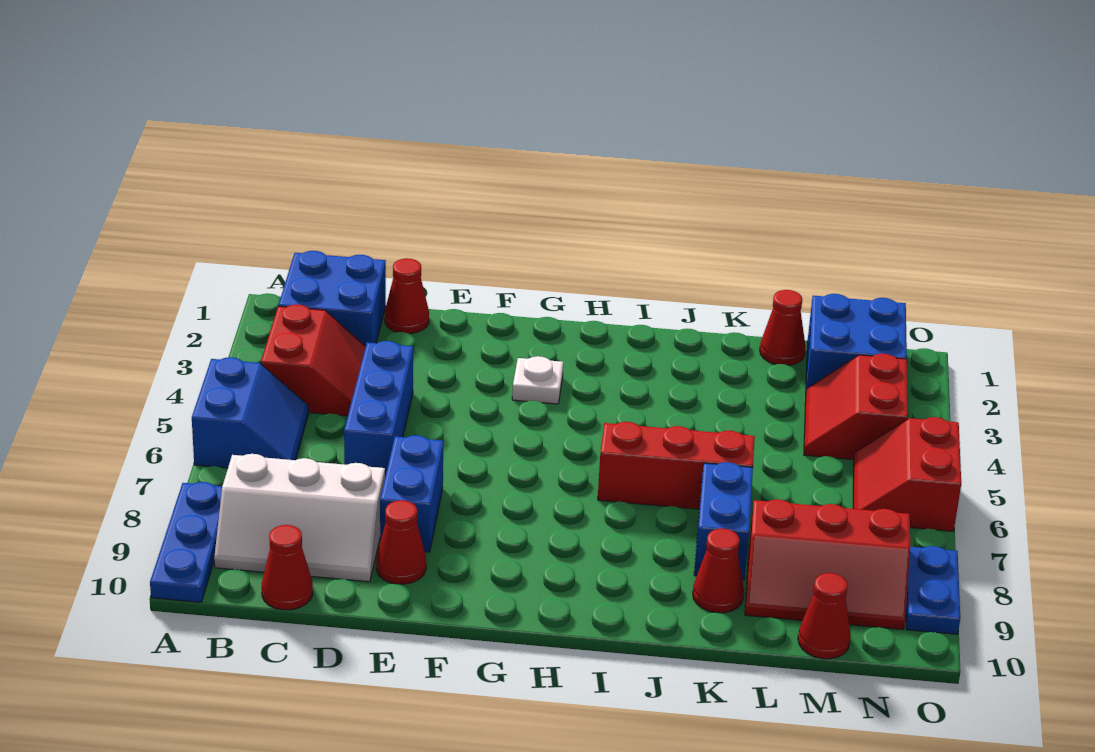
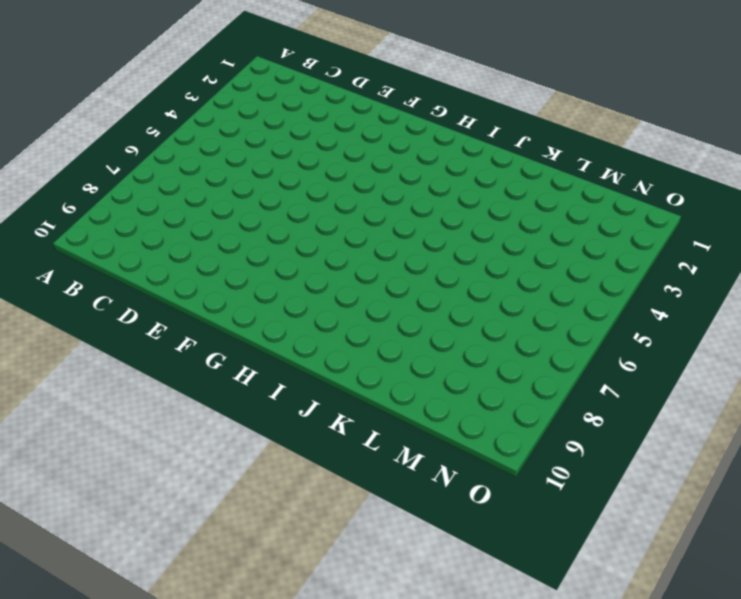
none -> blue slope A5:B6 level 1 top A
none -> blue plate A8:A10 level 1
none -> blue brick B1:C2 level 1

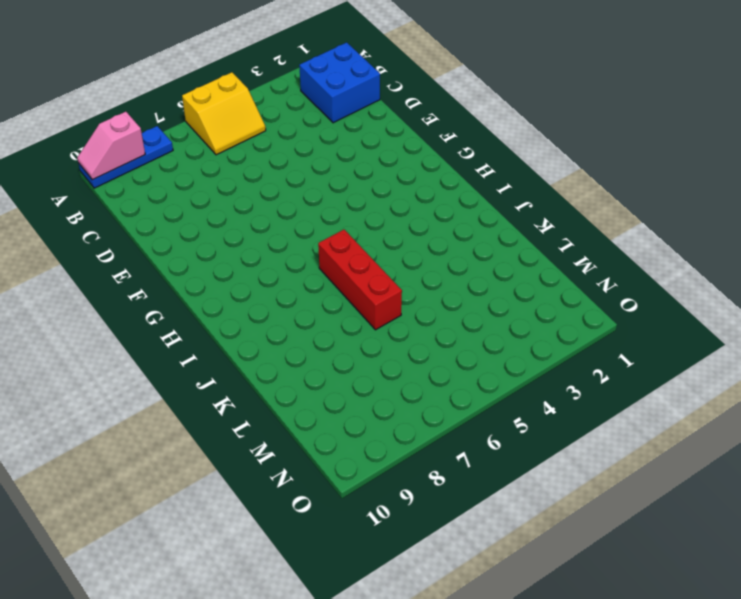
yellow slope A5:B6 level 1 top A -> blue slope A5:B6 level 1 top A
pink slope A9:A10 level 2 top 9 -> none
none -> red slope B3:C4 level 1 top B
none -> white slope B8:D9 level 1 top 8
none -> red cone C10 level 1

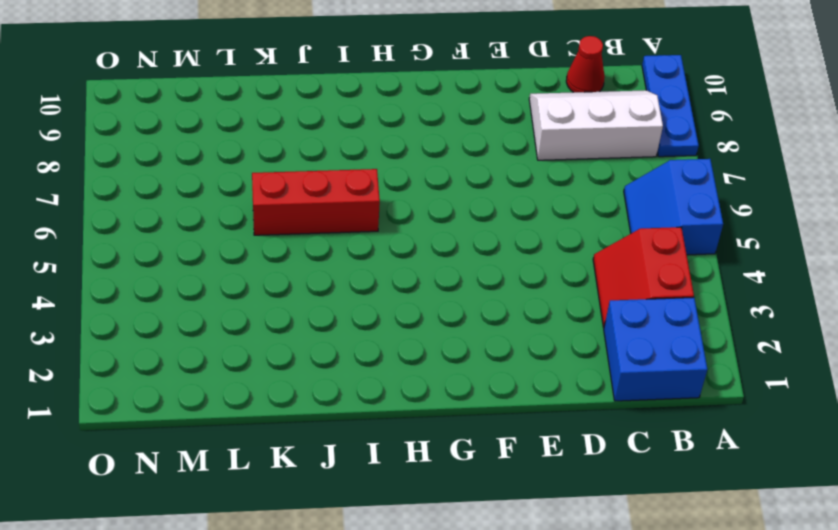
none -> red cone D1 level 1
none -> blue brick D4:D6 level 1
none -> blue brick E7:E8 level 1

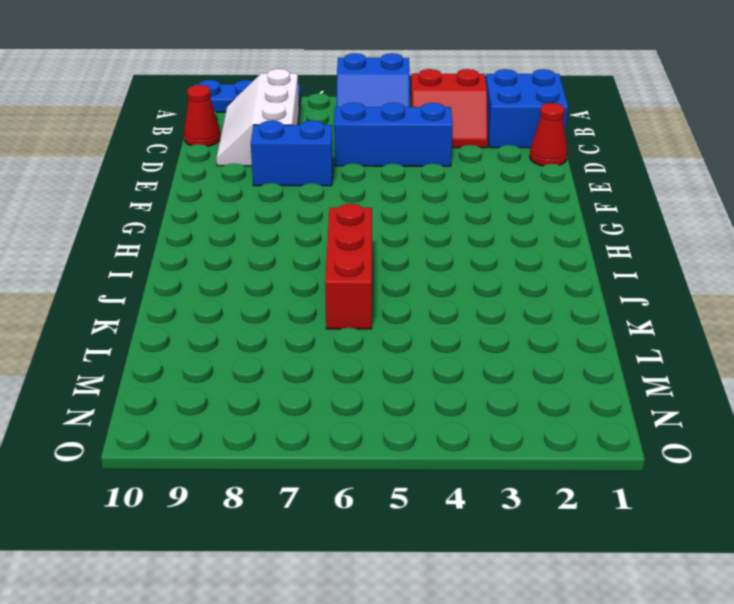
none -> red cone E9 level 1
none -> white plate G3 level 1
none -> blue brick K7:K8 level 1

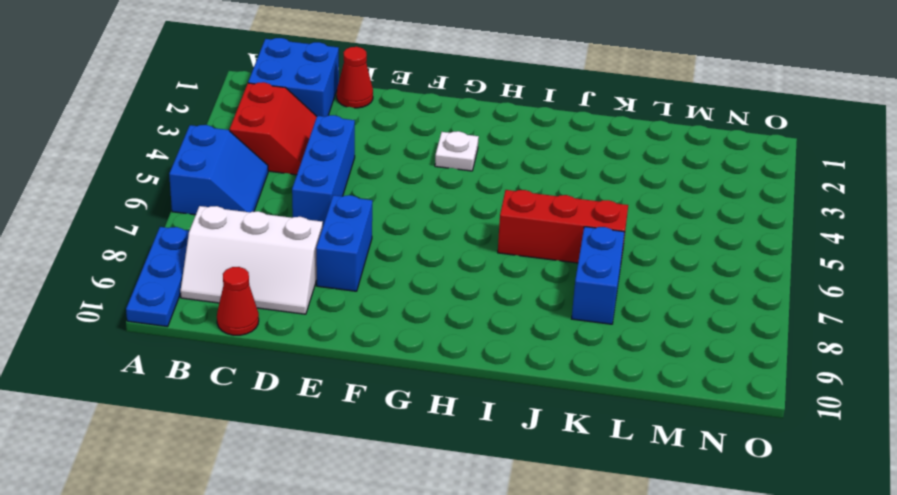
none -> red cone E9 level 1
none -> red cone K9 level 1
none -> red cone L1 level 1

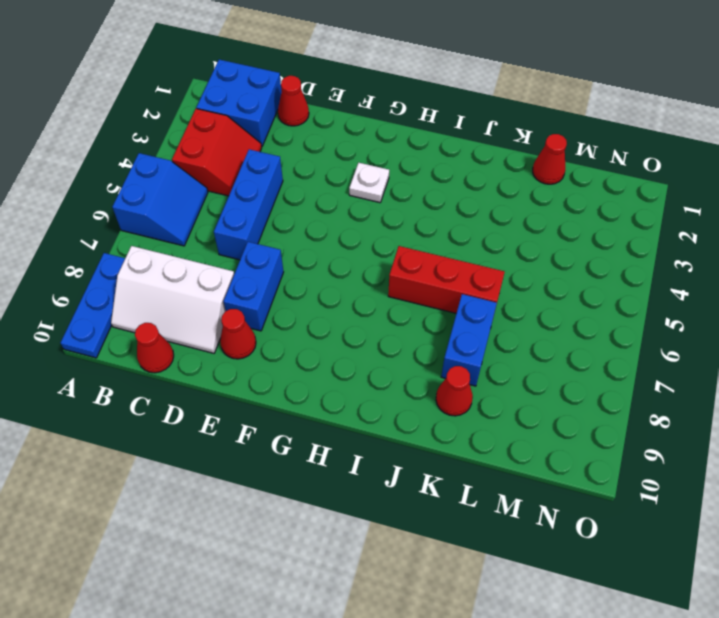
none -> red slope L8:N9 level 1 top 8
none -> blue brick M1:N2 level 1
none -> red slope M3:N4 level 1 top N

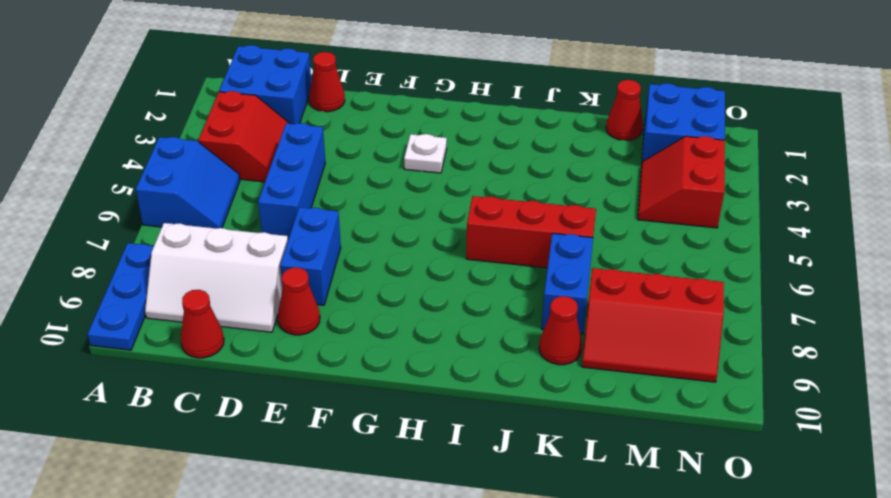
none -> red cone M10 level 1
none -> red slope N5:O6 level 1 top O
none -> blue plate O8:O9 level 1

